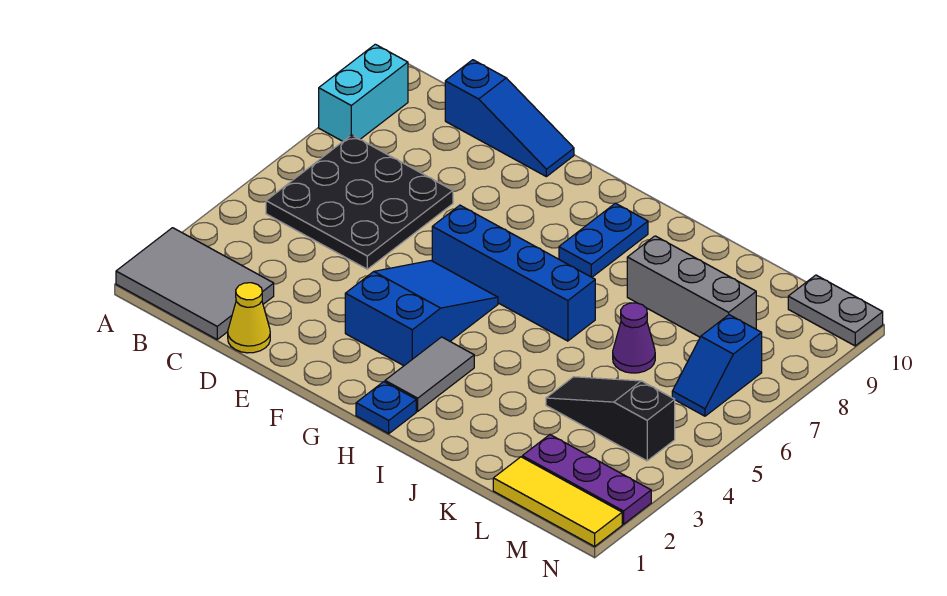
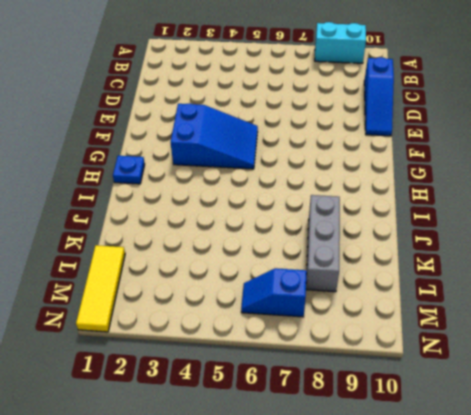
none -> grey tile A1:C2 level 1
none -> black plate B5:D7 level 1
none -> yellow cone D1 level 1

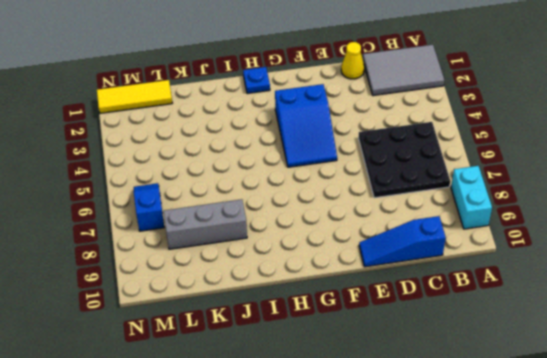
none -> blue brick F6:I6 level 1
none -> grey tile H2:H3 level 1
none -> blue plate H8:H9 level 1

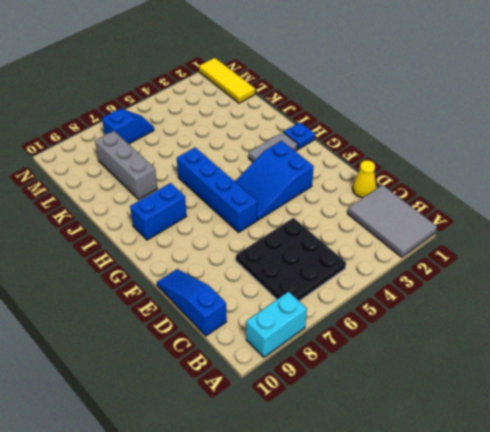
blue brick H8:H9 level 1 -> blue plate H8:H9 level 1
none -> black slope K4:M4 level 1 top M
none -> purple cone K6 level 1
none -> purple plate L2:N2 level 1

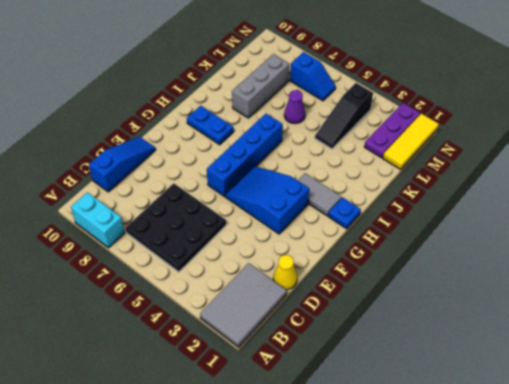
none -> grey plate M10:N10 level 1

